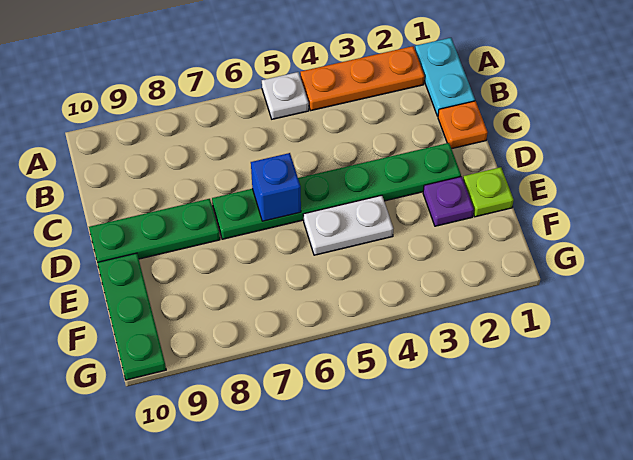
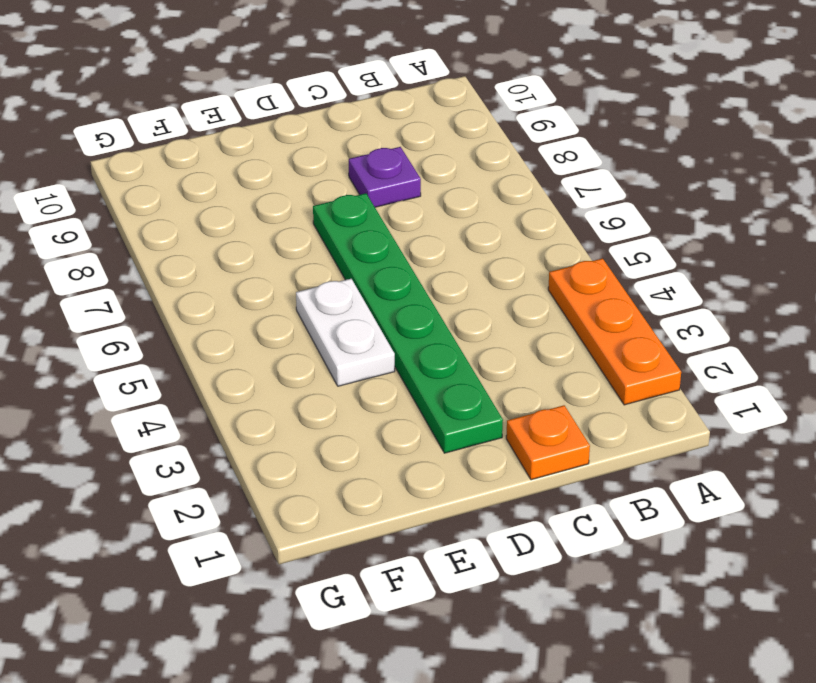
purple plate C8 level 1 -> purple plate E2 level 1
none -> cyan plate A1:B1 level 1
none -> white plate A5 level 1

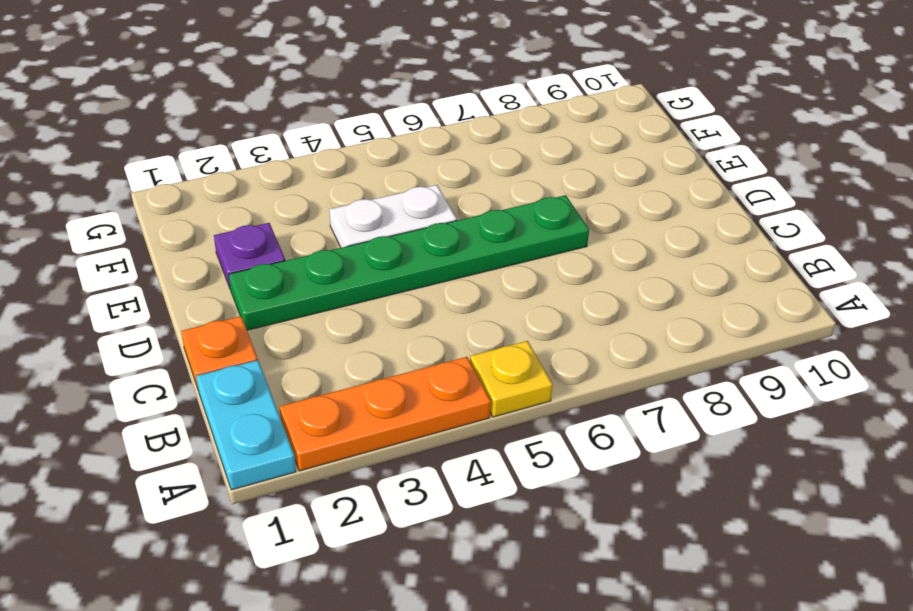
yellow plate A5 level 1 -> white plate A5 level 1
none -> green plate D8:D10 level 1
none -> lime plate E1 level 1

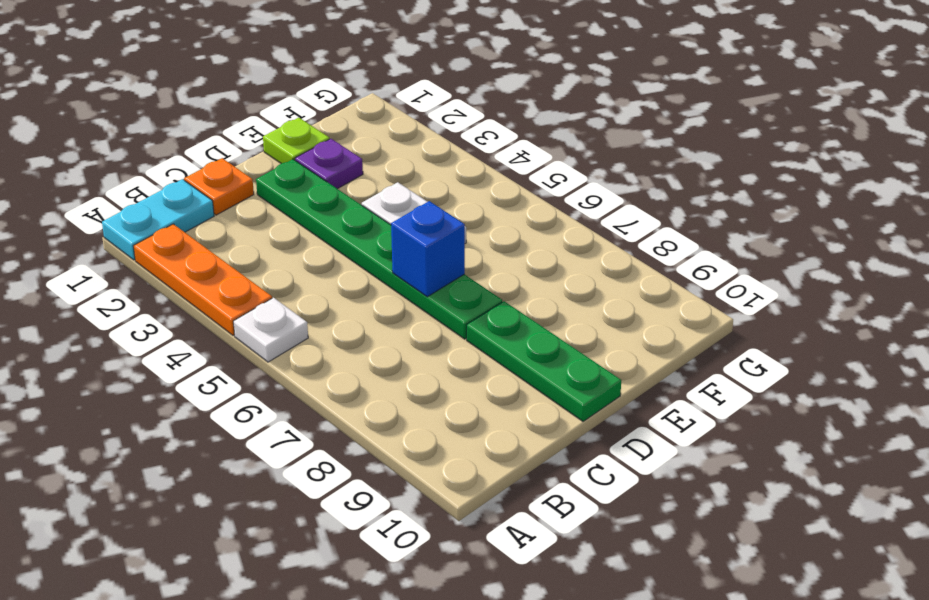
none -> green plate E10:G10 level 1

